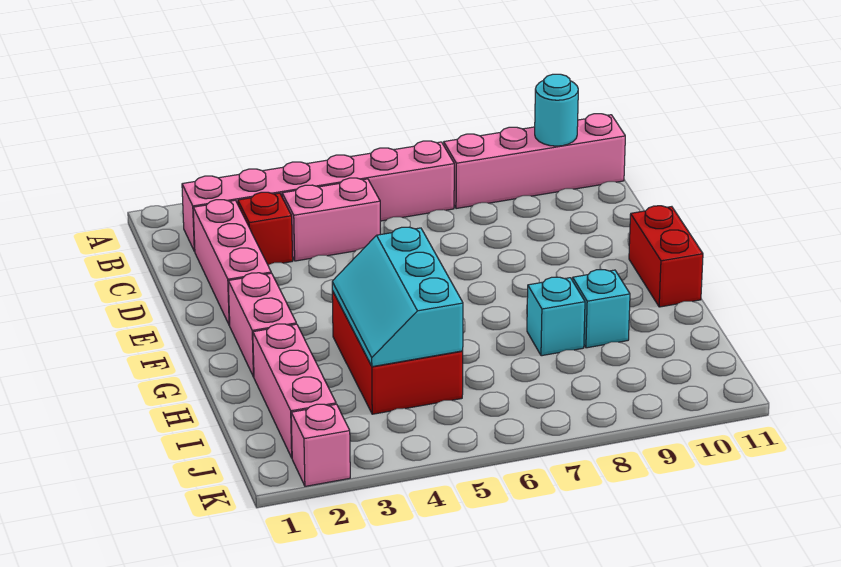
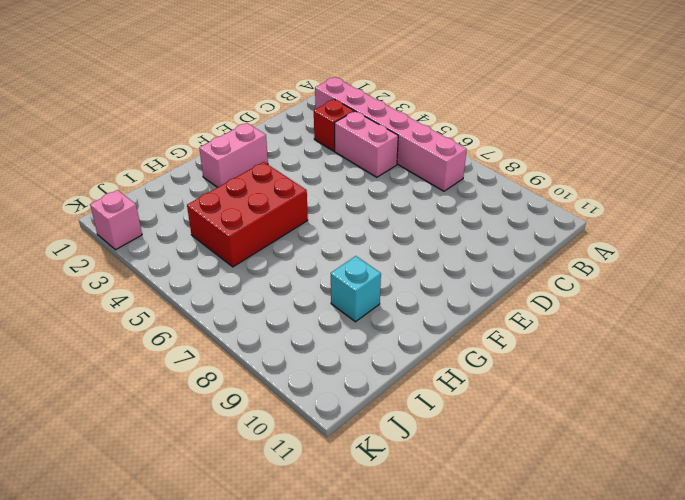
none -> pink brick B8:B11 level 1
none -> pink brick C2:E2 level 1
none -> red brick F11:G11 level 1

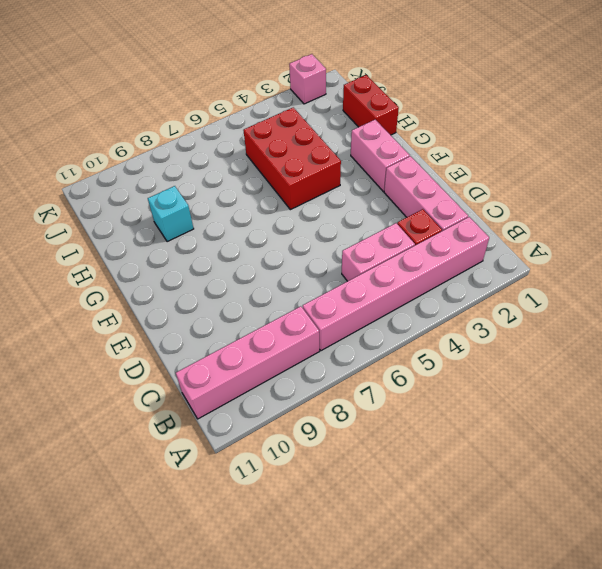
red brick H1:I1 level 1 -> red brick F11:G11 level 1
none -> pink brick H2:J2 level 1
none -> cyan brick H8 level 1
none -> cyan round brick B10 level 2

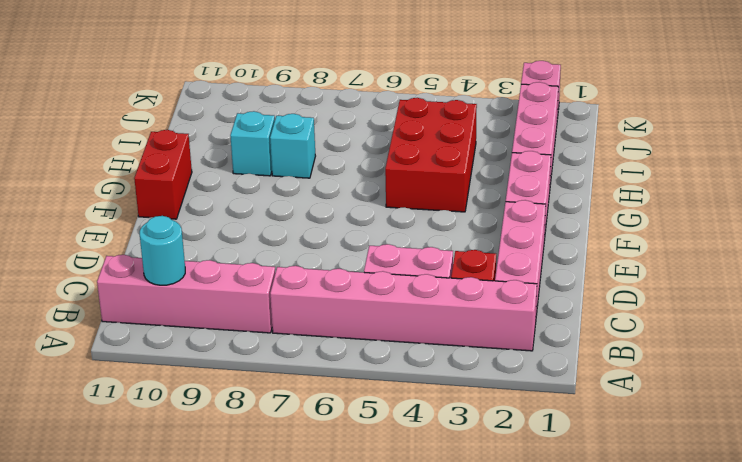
none -> cyan slope G4:I5 level 2 top 5

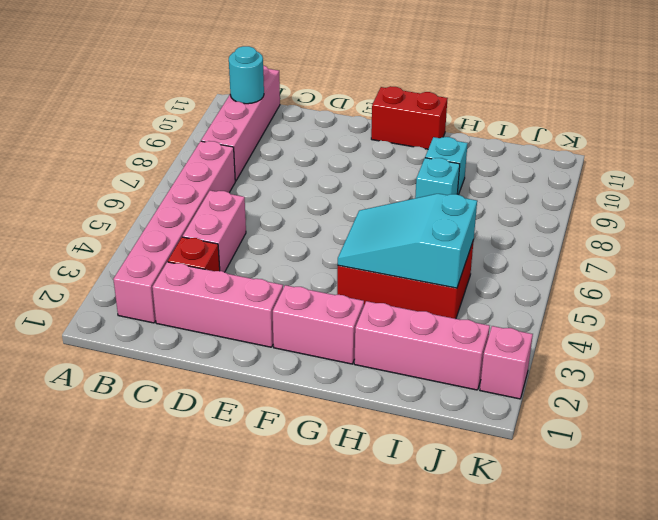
cyan slope G4:I5 level 2 top I -> cyan slope G4:I5 level 2 top 5

